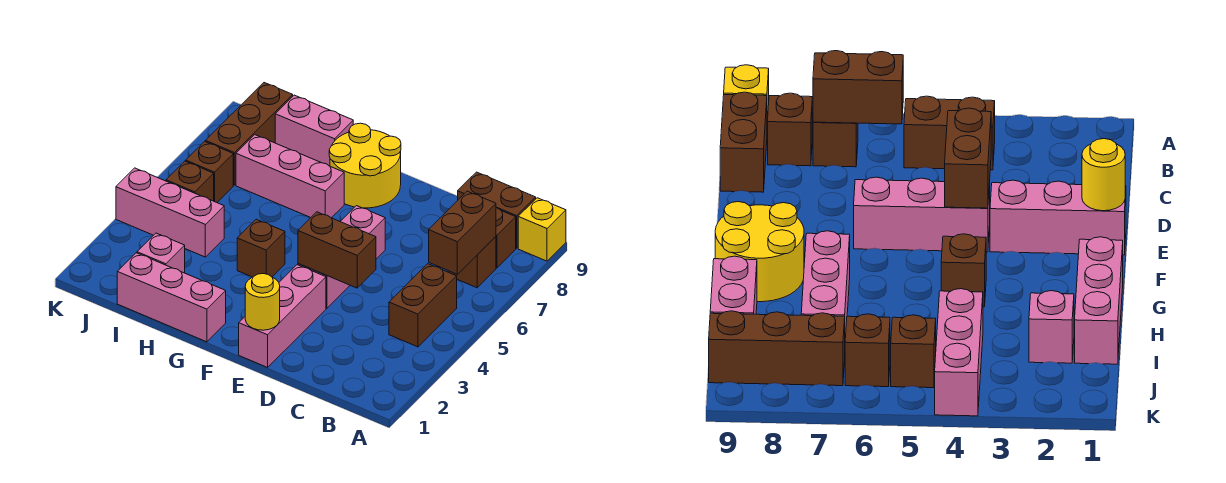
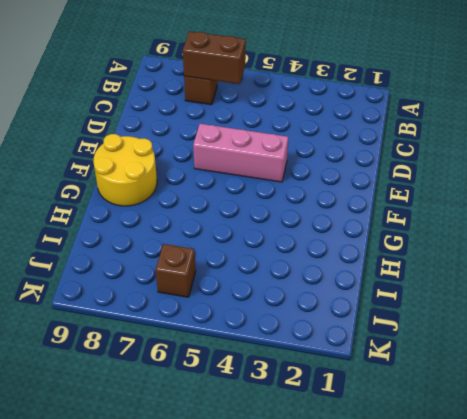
none -> yellow brick A9 level 1
none -> brown brick B4:B5 level 1
none -> brown brick B8 level 1

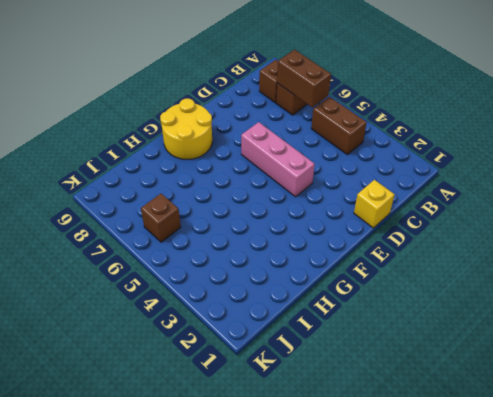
yellow brick D1 level 1 -> yellow brick A9 level 1
none -> brown brick B9:C9 level 1
none -> pink brick E1:E3 level 1
none -> pink brick G1:I1 level 1

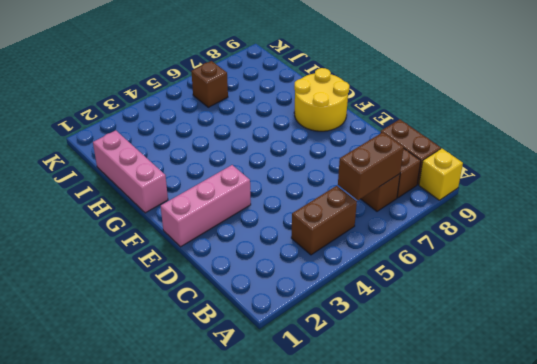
none -> pink brick E4:E6 level 1
none -> brown brick G4 level 1
none -> pink brick G7:I7 level 1

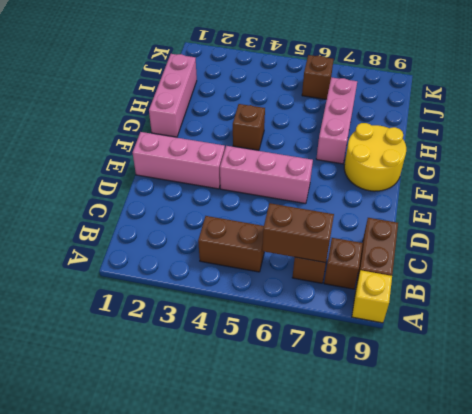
none -> pink brick H9:I9 level 1
none -> pink brick I2 level 1
none -> pink brick I4:K4 level 1

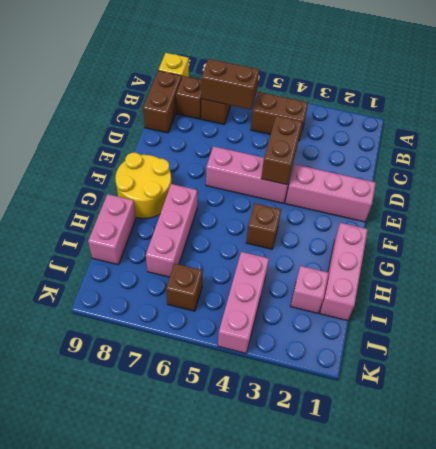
none -> brown brick J5 level 1
none -> brown brick J7:J9 level 1
none -> yellow round brick E1 level 2

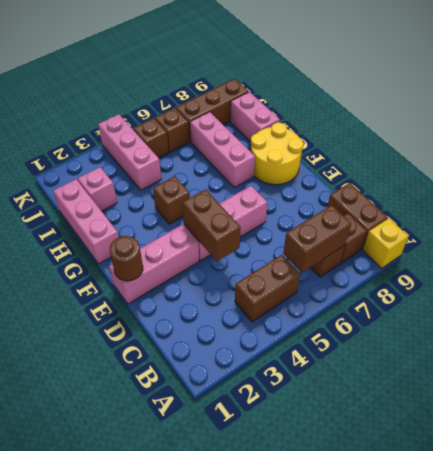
brown round brick E1 level 2 -> yellow round brick E1 level 2

